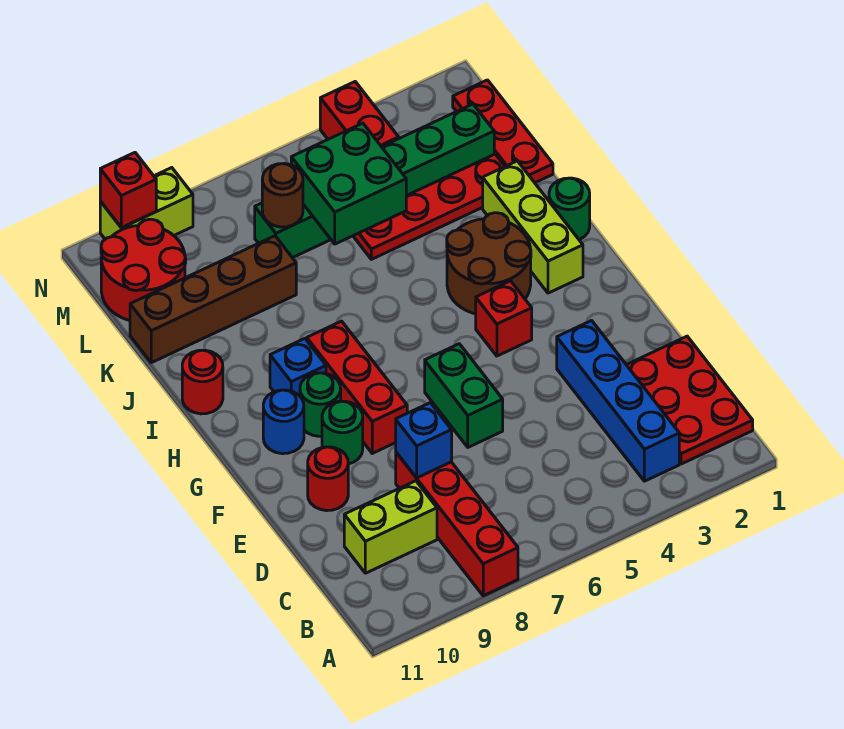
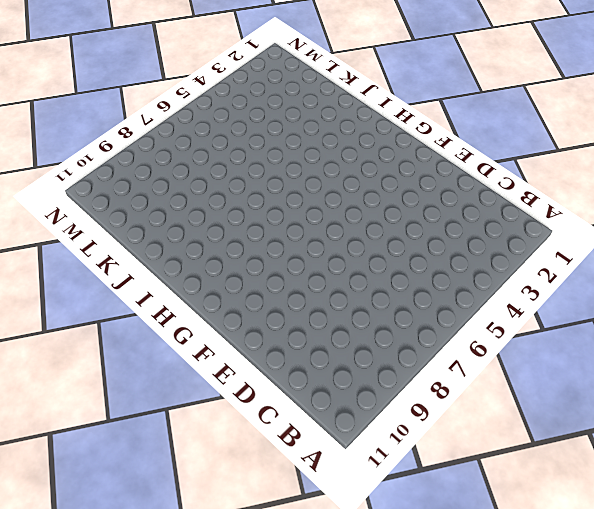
none -> red brick A8:D8 level 1
none -> red plate B1:D2 level 1
none -> blue brick B3:E3 level 1

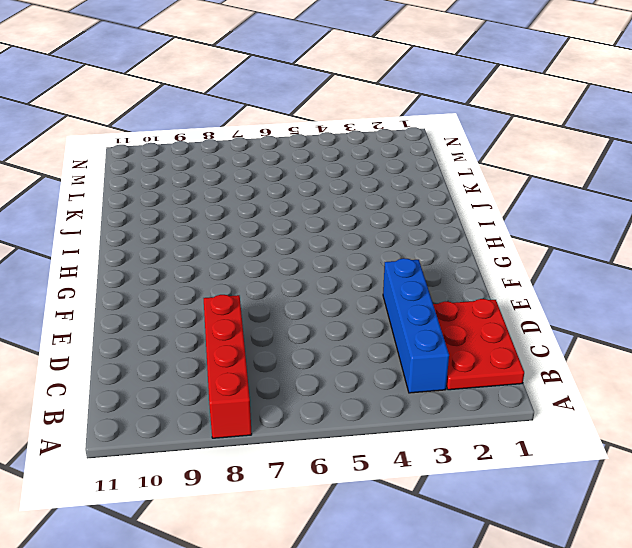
none -> lime brick C9:C10 level 1
none -> green brick E6:F6 level 1
none -> red round brick E10 level 1

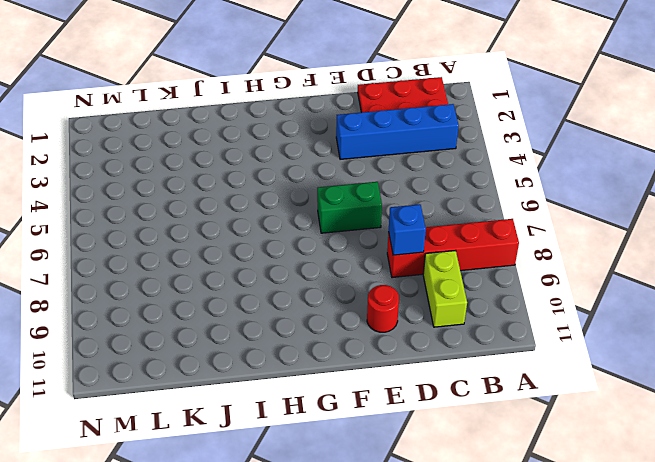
none -> red brick F8:H8 level 1
none -> green round brick F9 level 1
none -> red brick G4 level 1

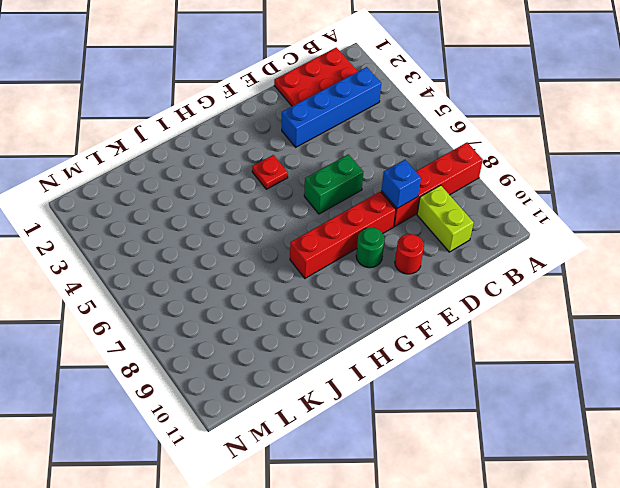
red brick E8:H8 level 1 -> red brick F8:H8 level 1
red plate G4 level 1 -> red brick G4 level 1
none -> green round brick G9 level 1
none -> blue round brick G10 level 1
none -> lime brick H2:J2 level 1

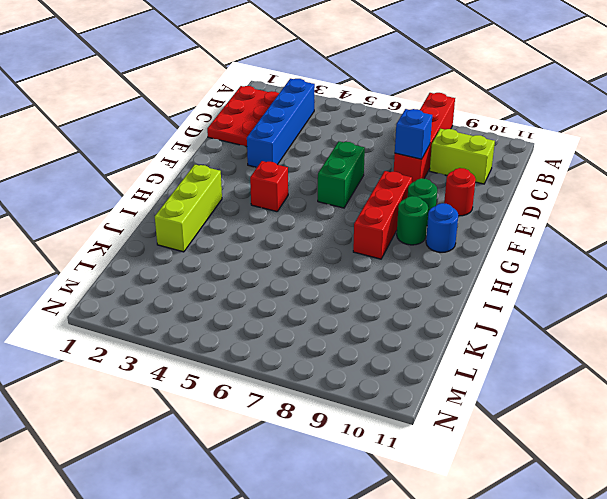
none -> brown round brick H3:I4 level 1
none -> blue brick H9 level 1
none -> green round brick I1 level 1

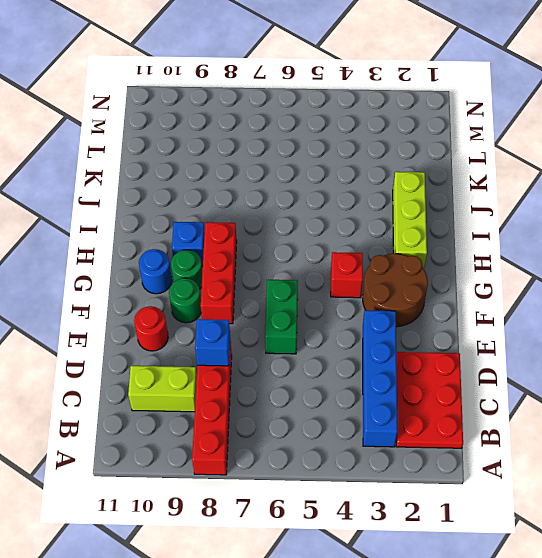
brown round brick F2:G3 level 1 -> brown round brick H3:I4 level 1
none -> green round brick I1 level 1
none -> red round brick I11 level 1
none -> red plate K1:M1 level 1

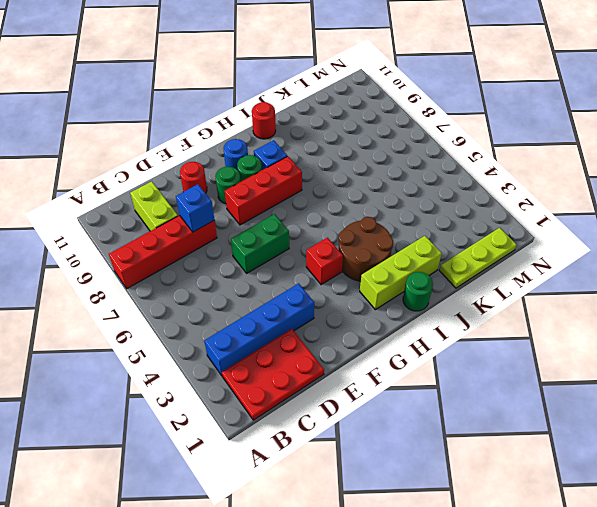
lime plate K1:M1 level 1 -> red plate K1:M1 level 1
none -> red plate K2:K5 level 1
none -> brown brick K8:K11 level 1
none -> green brick L2:L7 level 1

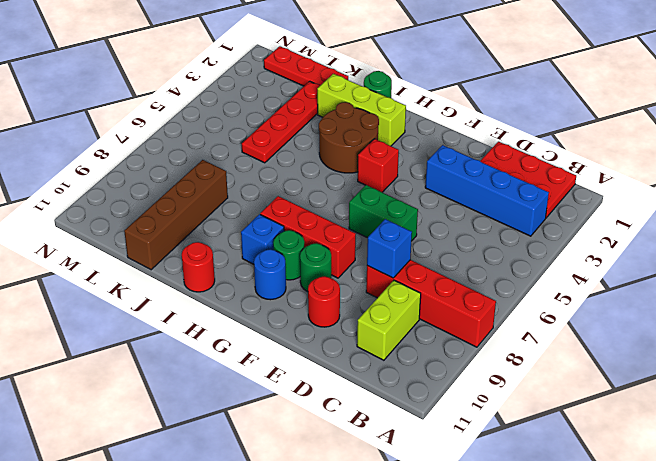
none -> green brick L2:L7 level 1
none -> red round brick L10:M11 level 1
none -> red brick M4:N4 level 1

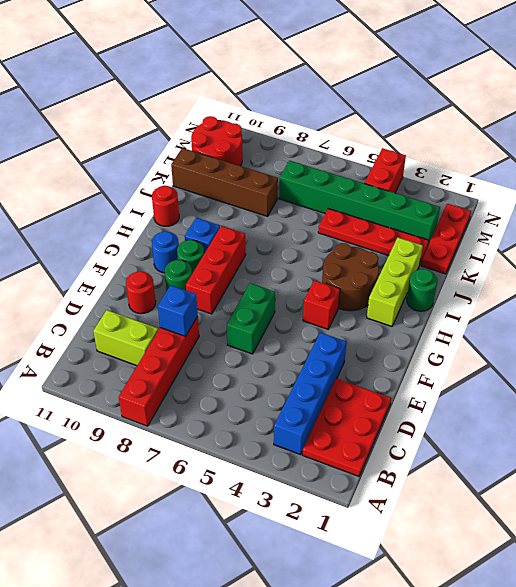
none -> lime brick N9:N10 level 1
none -> green brick K5:L6 level 2
none -> brown round brick L7 level 2

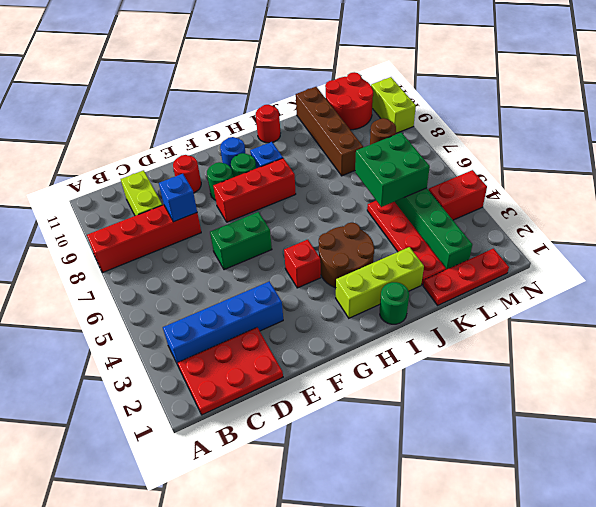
none -> red brick N10 level 2

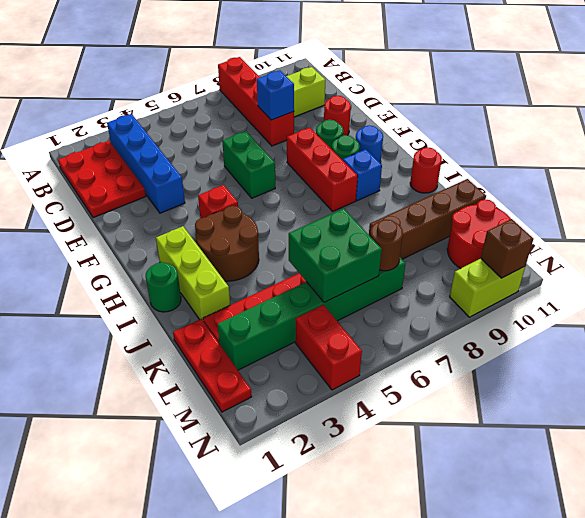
brown brick N10 level 2 -> red brick N10 level 2

